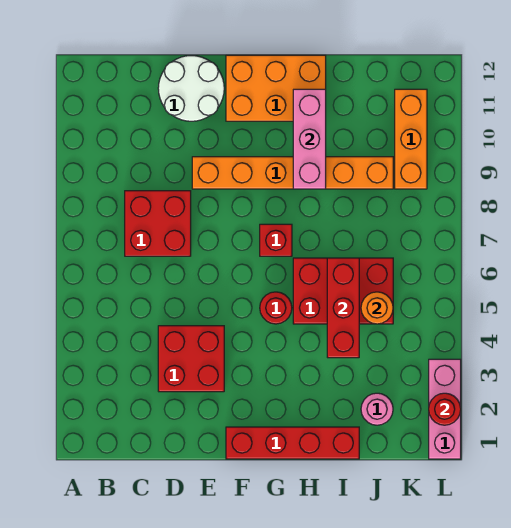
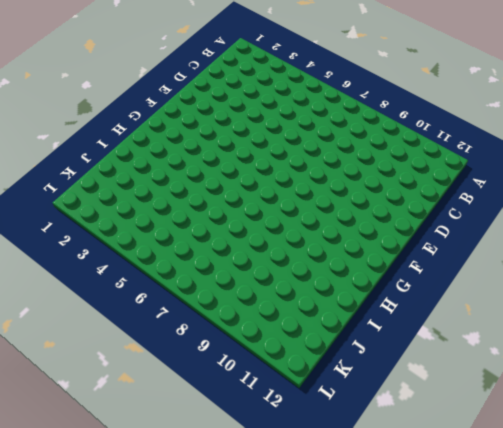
none -> red brick C7:D8 level 1
none -> red brick D3:E4 level 1
none -> white round brick D11:E12 level 1

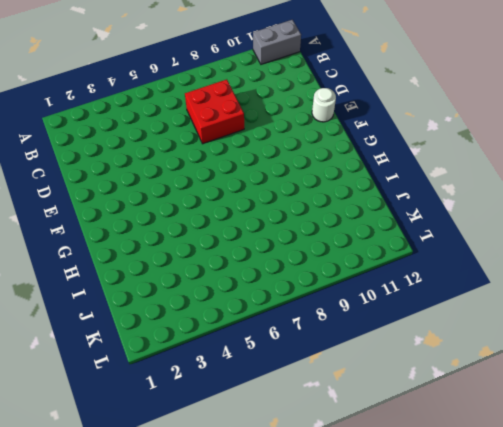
grey brick A11:A12 level 1 -> none
white round brick E12 level 1 -> white round brick D11:E12 level 1
none -> red brick D3:E4 level 1
none -> orange brick E9:J9 level 1
none -> red brick F1:I1 level 1

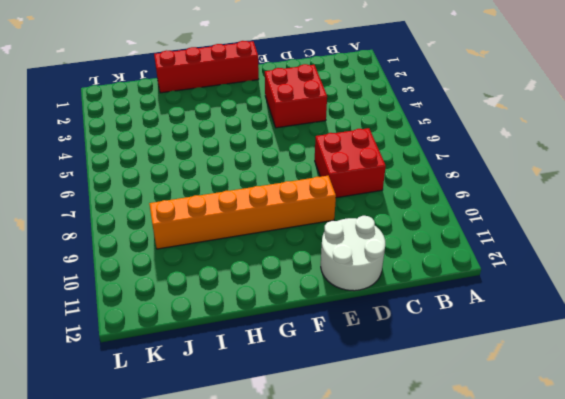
none -> orange brick F11:H12 level 1
none -> red round brick G5 level 1
none -> red brick G7 level 1

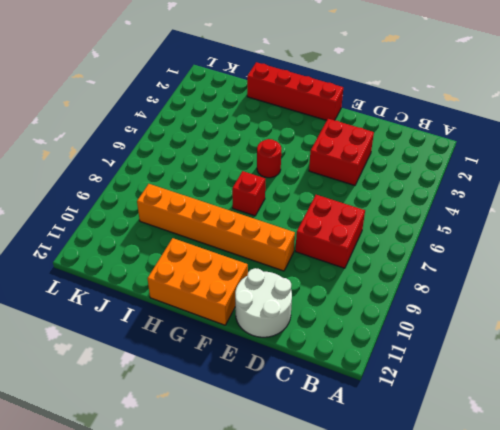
none -> red brick H5:J6 level 1
none -> pink round brick J2 level 1
none -> orange brick K9:K11 level 1

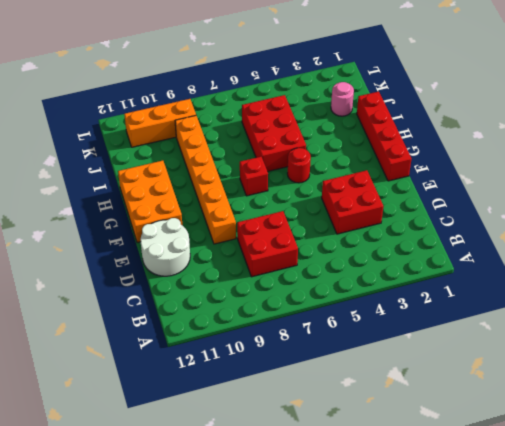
none -> pink brick L1:L3 level 1
none -> pink brick H9:H11 level 2
none -> red brick I4:I6 level 2

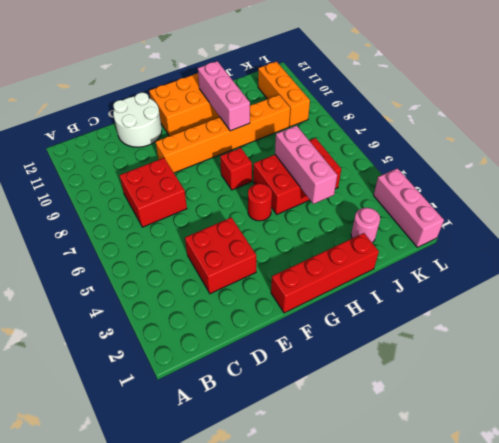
pink brick I4:I6 level 2 -> red brick I4:I6 level 2
none -> orange round brick J5 level 2
none -> red round brick L2 level 2

